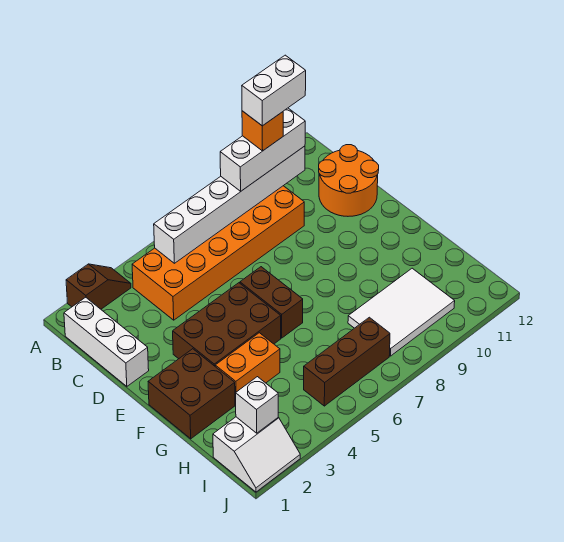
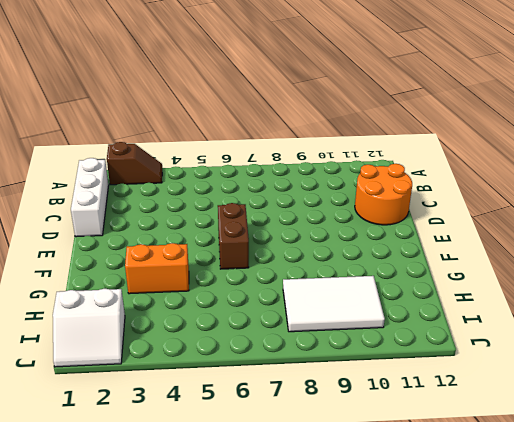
none -> orange brick B4:C9 level 1
none -> brown brick E3:F5 level 1
none -> brown brick F1:G2 level 1

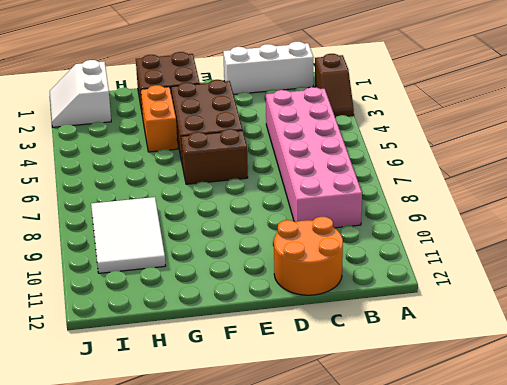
pink brick B4:C9 level 1 -> orange brick B4:C9 level 1
none -> brown brick I5:I7 level 1
none -> white brick B5:B10 level 2
none -> white brick I2 level 2

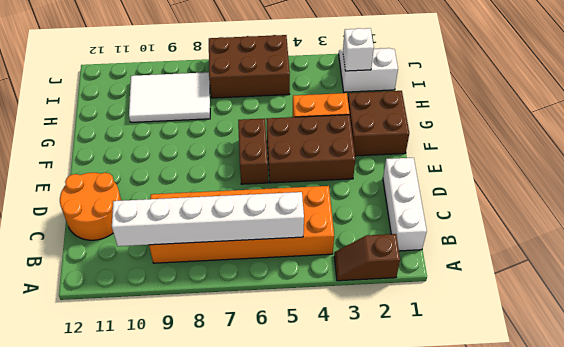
brown brick I5:J7 level 1 -> brown brick I5:I7 level 1
none -> white brick B8:B10 level 3
none -> orange brick B9 level 4
none -> white brick B9:B10 level 5

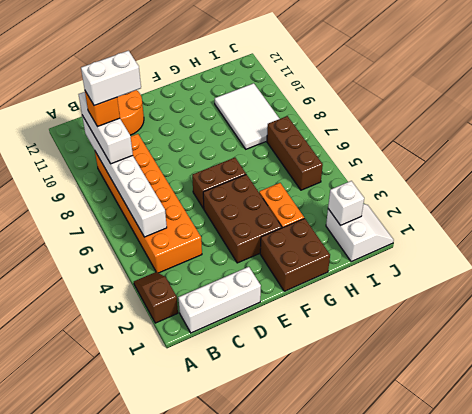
white brick B9:C9 level 5 -> white brick B9:B10 level 5

